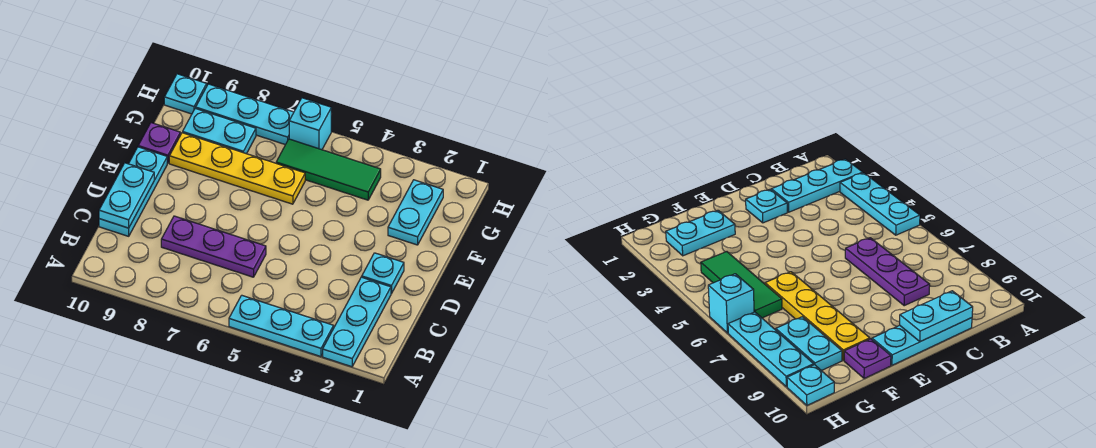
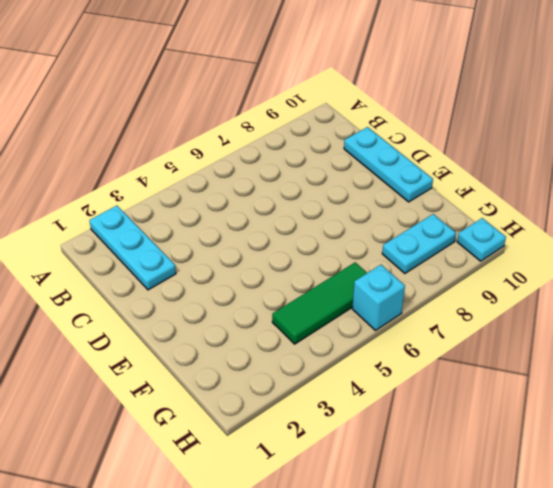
none -> cyan plate A3:A5 level 1
none -> purple plate C6:C8 level 1
none -> cyan plate D2 level 1

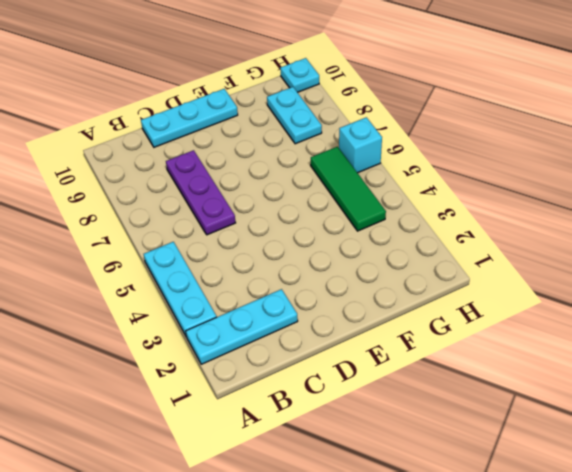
none -> cyan plate D2 level 1
none -> cyan plate F2:G2 level 1
none -> yellow plate F6:F9 level 1

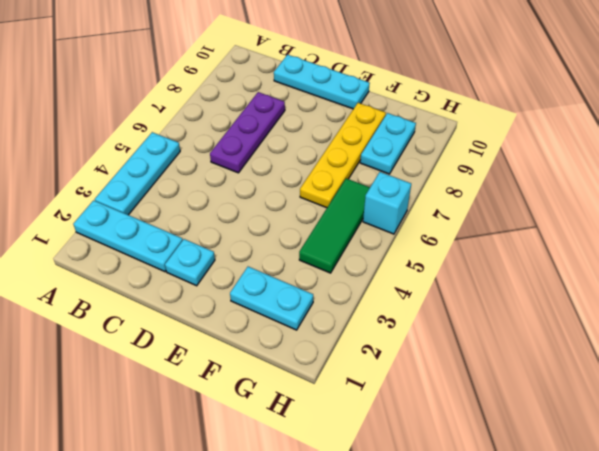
none -> purple plate F10 level 1
none -> cyan plate H7:H9 level 1
none -> cyan plate H10 level 1

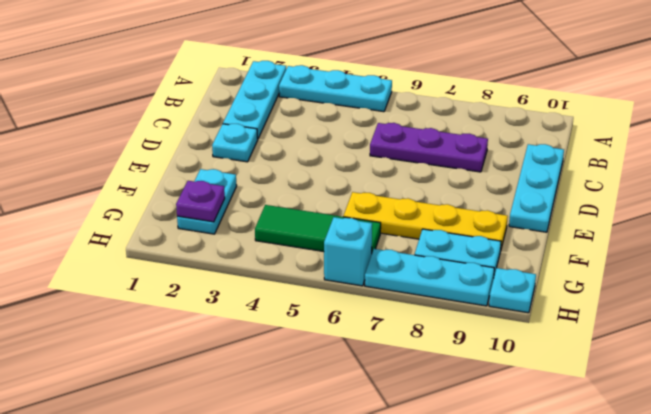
purple plate G2 level 2 -> purple plate F10 level 1
none -> cyan plate C10:D10 level 2

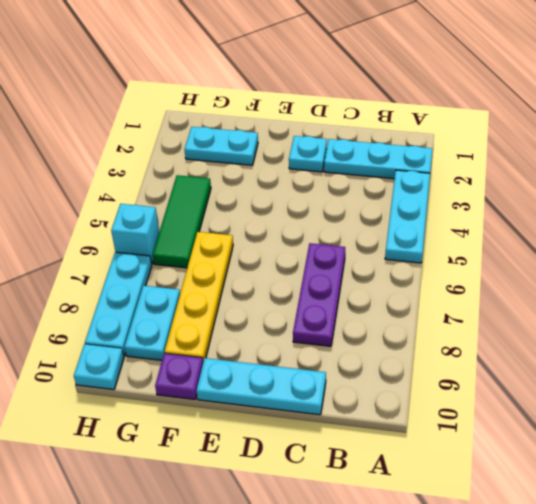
none -> cyan plate C10:D10 level 2

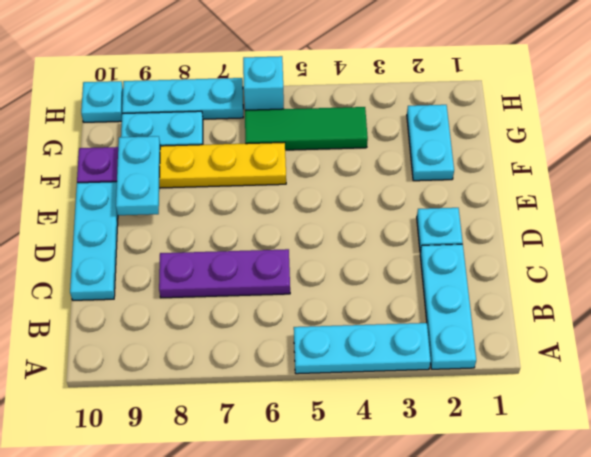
cyan plate E9:F9 level 2 -> cyan plate C10:D10 level 2

